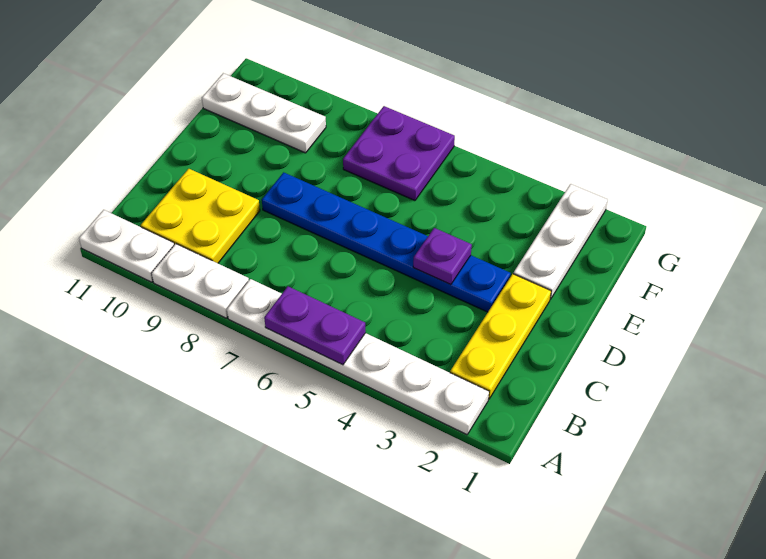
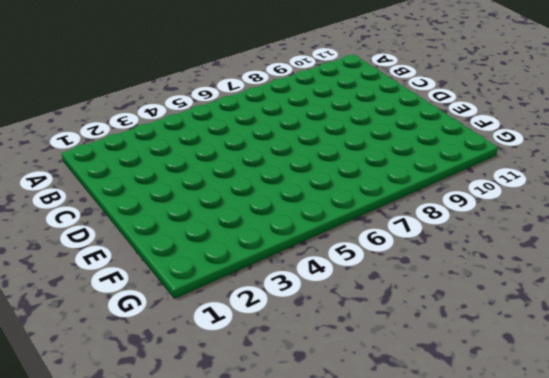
none -> white plate A2:A7 level 1
none -> white plate A8:A9 level 1

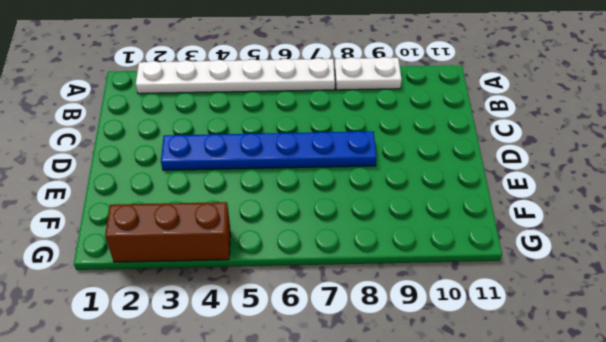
brown brick G2:G4 level 1 -> white plate E2:G2 level 1
none -> white plate A10:A11 level 1
none -> yellow plate B2:D2 level 1

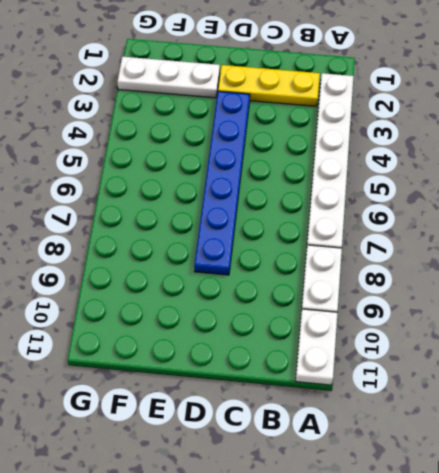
none -> yellow plate B9:C10 level 1
none -> purple plate F6:G7 level 1

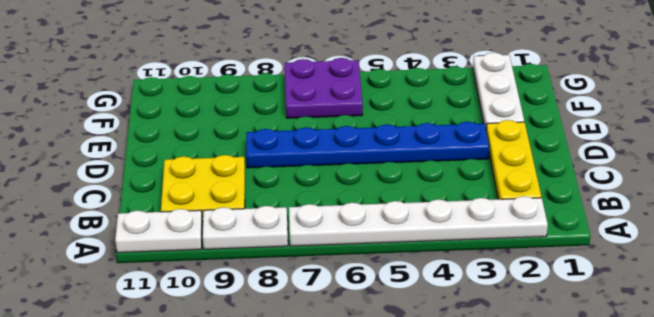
none -> white plate F9:F11 level 1
none -> purple plate A5:A6 level 2

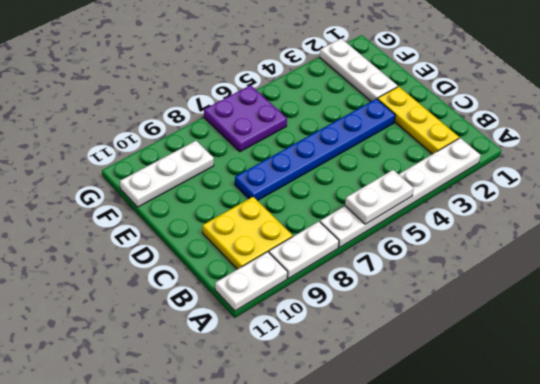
white plate A5:A6 level 2 -> purple plate A5:A6 level 2
none -> purple plate D4 level 2

